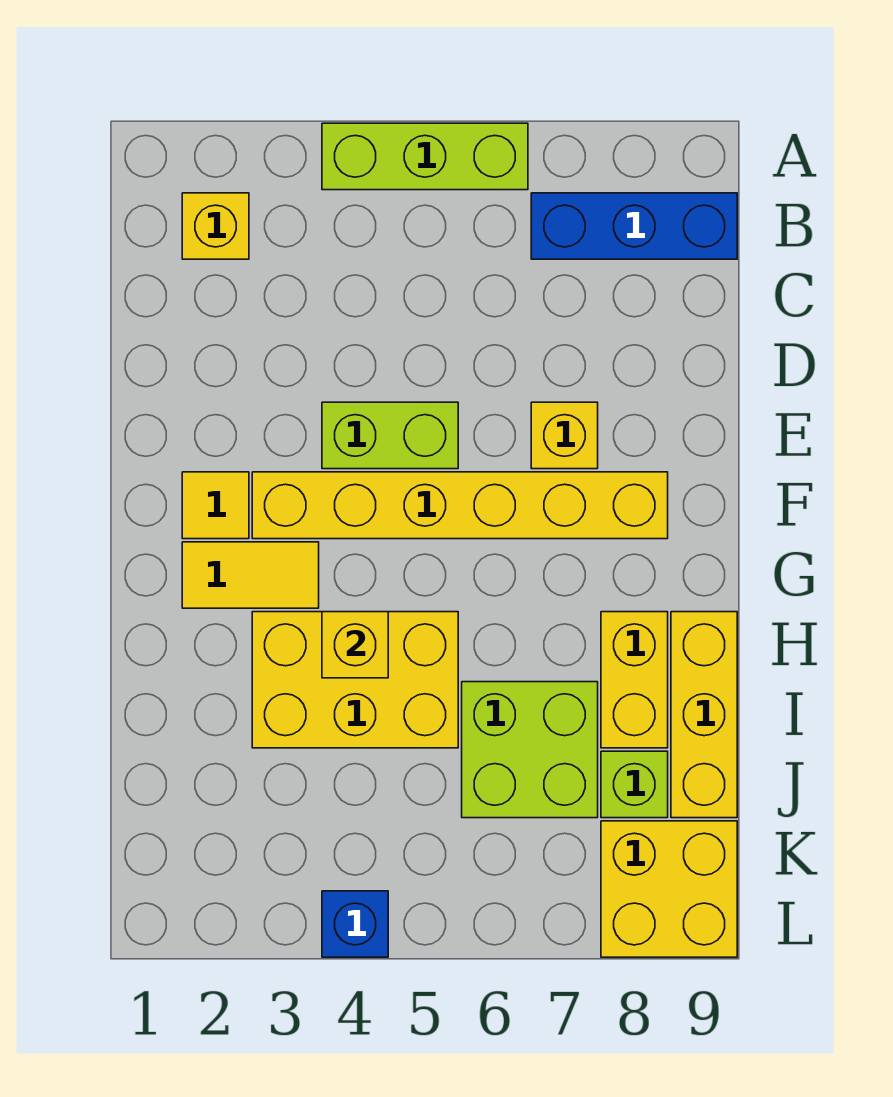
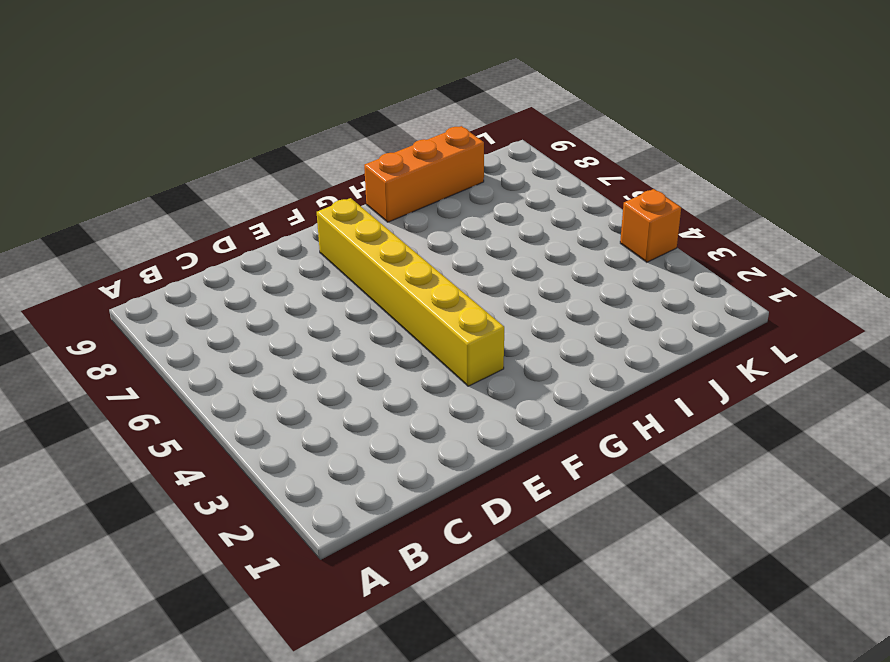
orange brick H9:J9 level 1 -> yellow brick H9:J9 level 1
orange brick L4 level 1 -> blue brick L4 level 1
none -> lime brick A4:A6 level 1
none -> yellow brick B2 level 1
none -> blue brick B7:B9 level 1

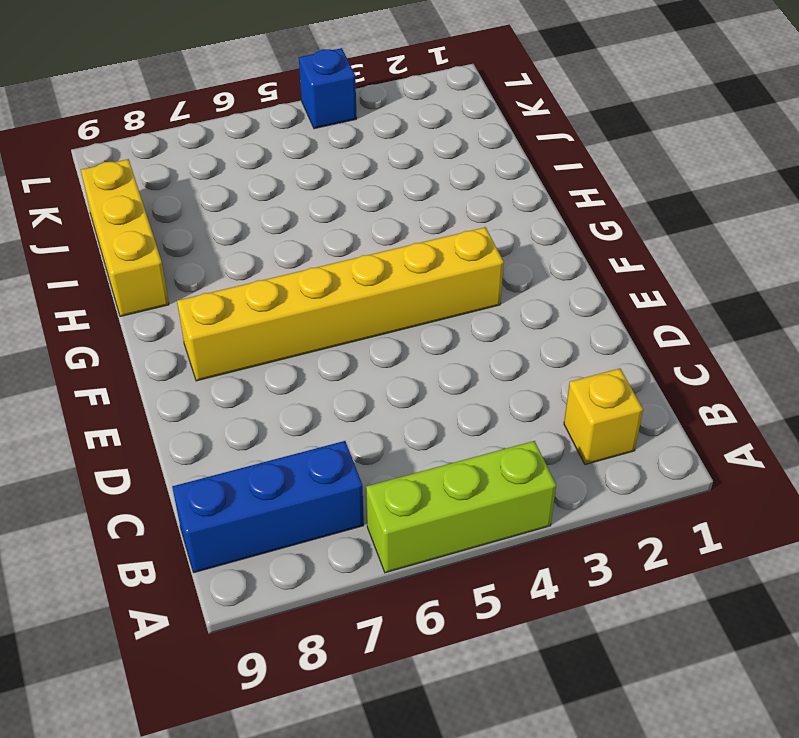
none -> lime brick E4:E5 level 1
none -> yellow brick E7 level 1
none -> yellow tile F2 level 1

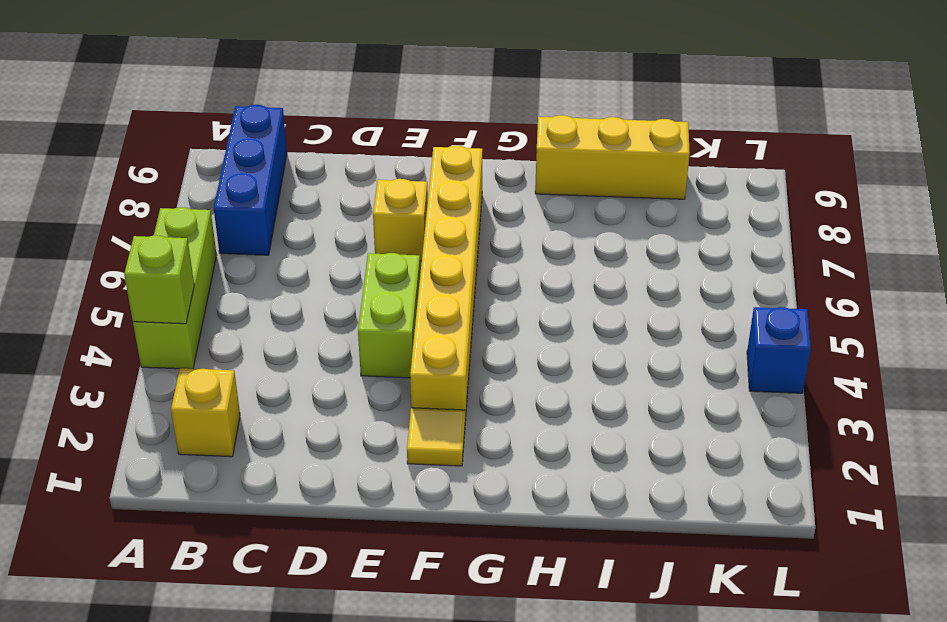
lime brick A4 level 2 -> lime brick J8 level 1
none -> yellow tile G2:G3 level 1
none -> yellow brick H3:I5 level 1
none -> yellow brick H8:I8 level 1

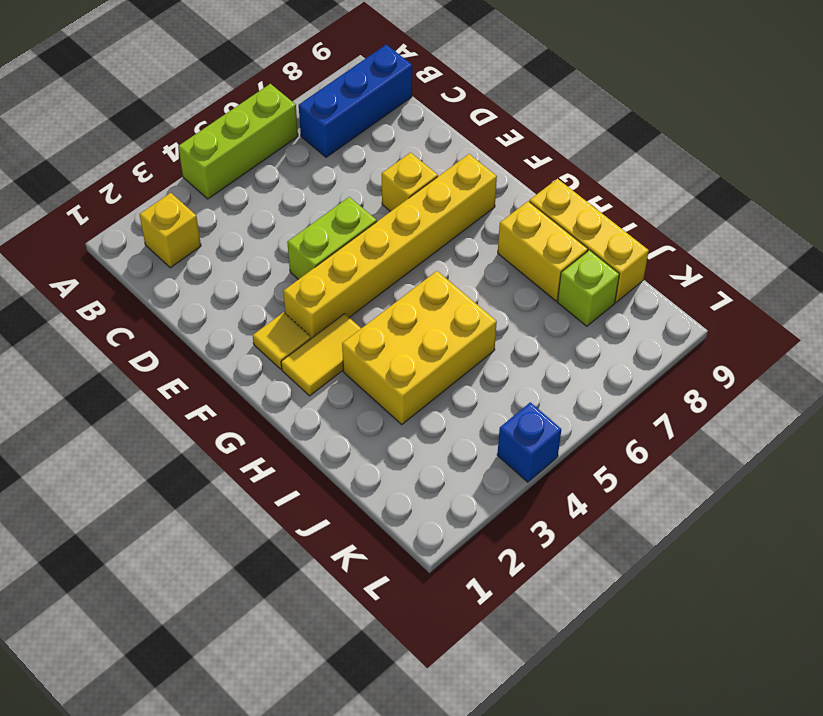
none -> lime brick I6:J7 level 1
none -> yellow brick K8:L9 level 1
none -> yellow brick H4 level 2

